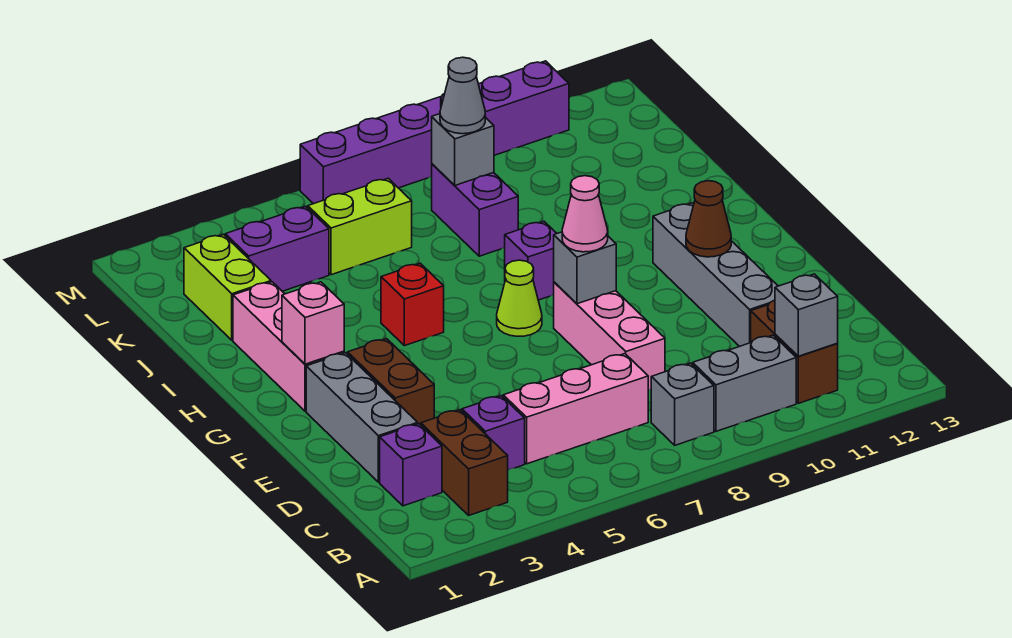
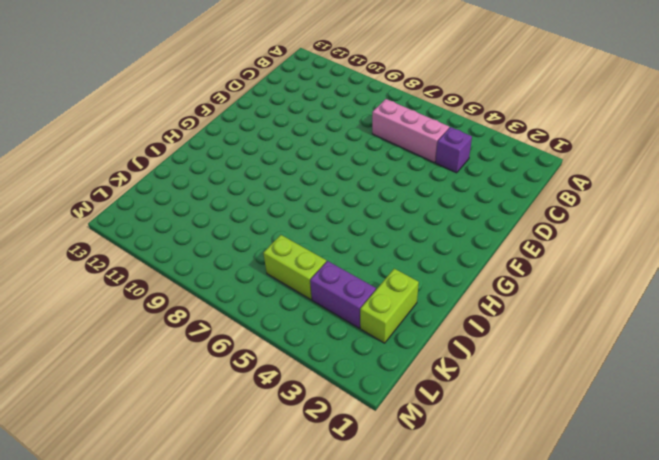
none -> brown brick B3:C3 level 1
none -> grey brick B8 level 1
none -> grey brick B9:B10 level 1

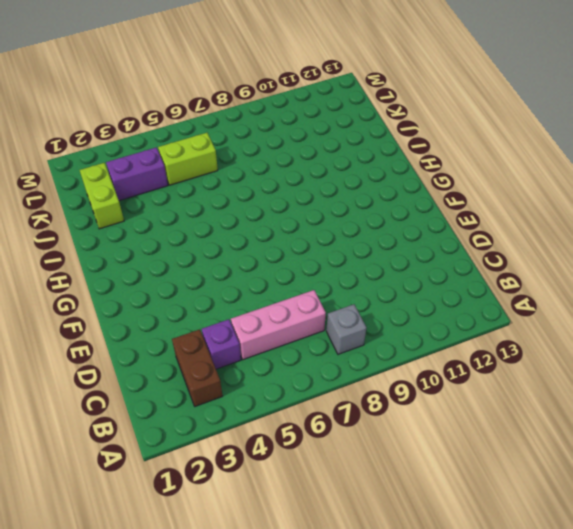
none -> grey brick B9:B10 level 1
none -> brown brick B11:C11 level 1
none -> purple brick C2 level 1

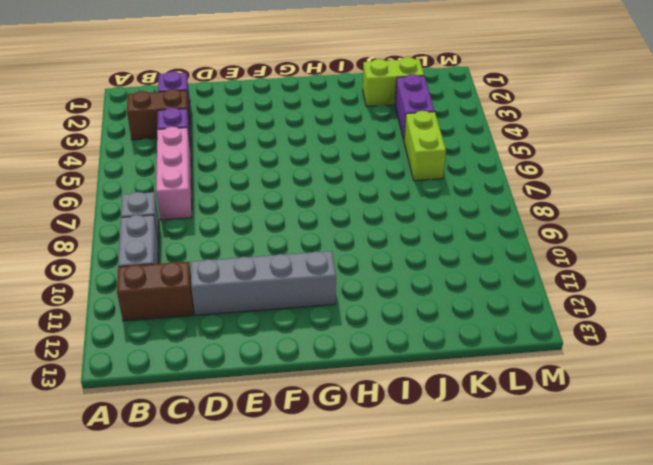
none -> grey brick D2:F2 level 1
none -> pink brick D8:F8 level 1
none -> brown brick E3:F3 level 1

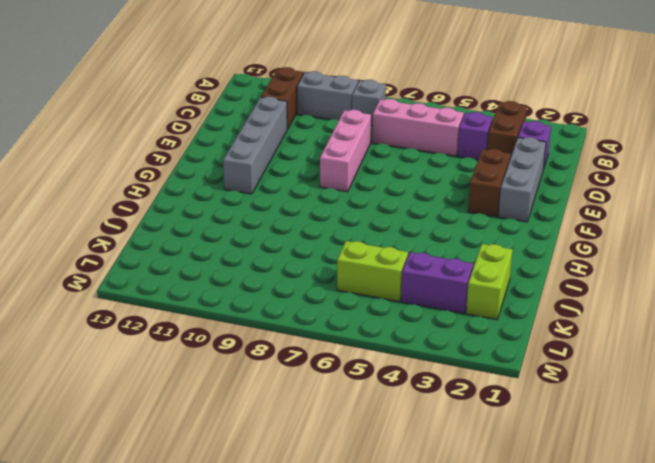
none -> pink brick G2:I2 level 1
none -> lime cone G7 level 1
none -> red brick H5 level 1

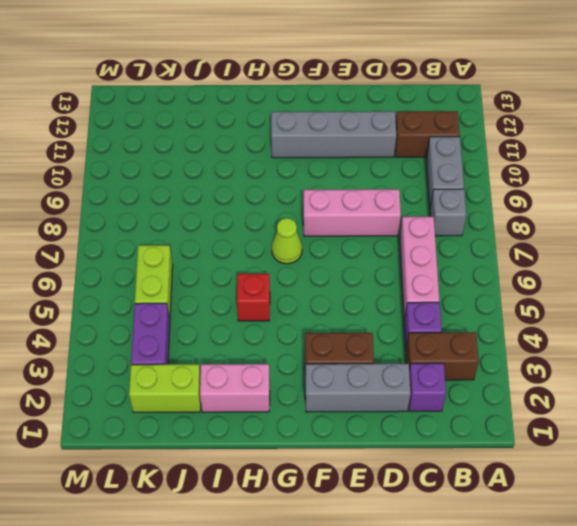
pink brick H2:I2 level 1 -> pink brick G2:I2 level 1
none -> purple brick H8 level 1
none -> purple brick J8:K8 level 1
none -> purple brick M6:M11 level 1

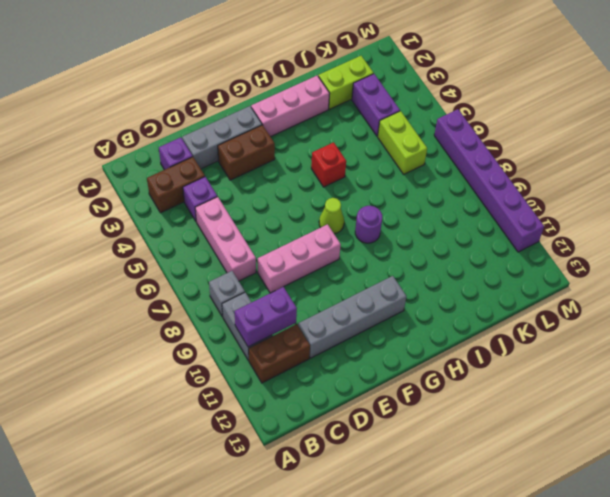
purple brick B10:C10 level 2 -> purple brick J8:K8 level 1
purple round brick H8 level 1 -> purple brick H8 level 1
none -> grey brick B11 level 2
none -> grey brick F8 level 2
none -> brown cone F11 level 2

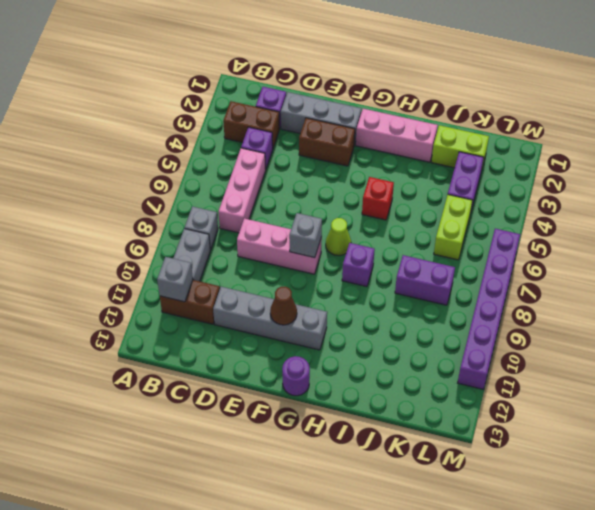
purple round brick G13 level 1 -> none
none -> pink brick G2 level 2
none -> grey brick K8 level 2
none -> pink cone F8 level 3

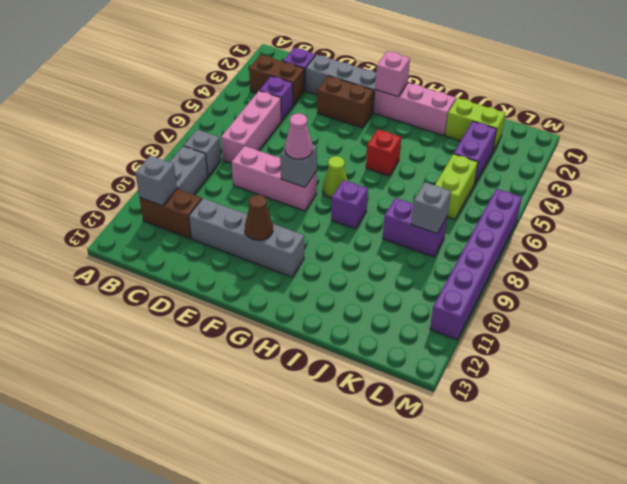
none -> grey cone K8 level 3

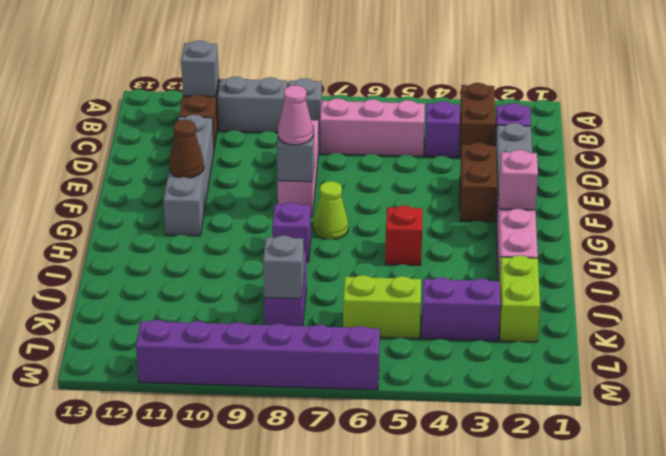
none -> grey cone K8 level 3

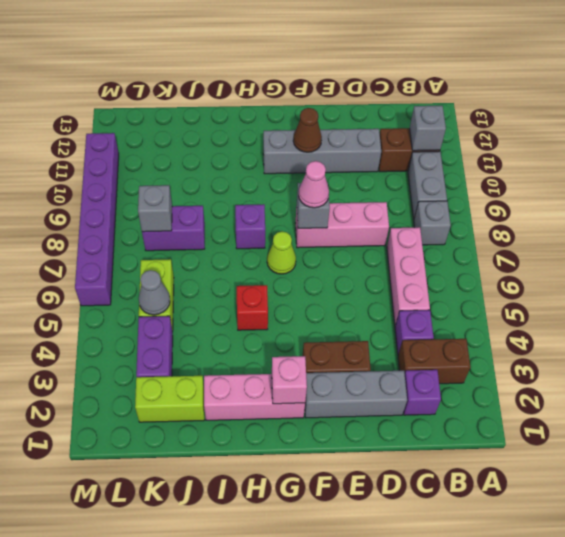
grey cone K5 level 2 -> grey cone K8 level 3

